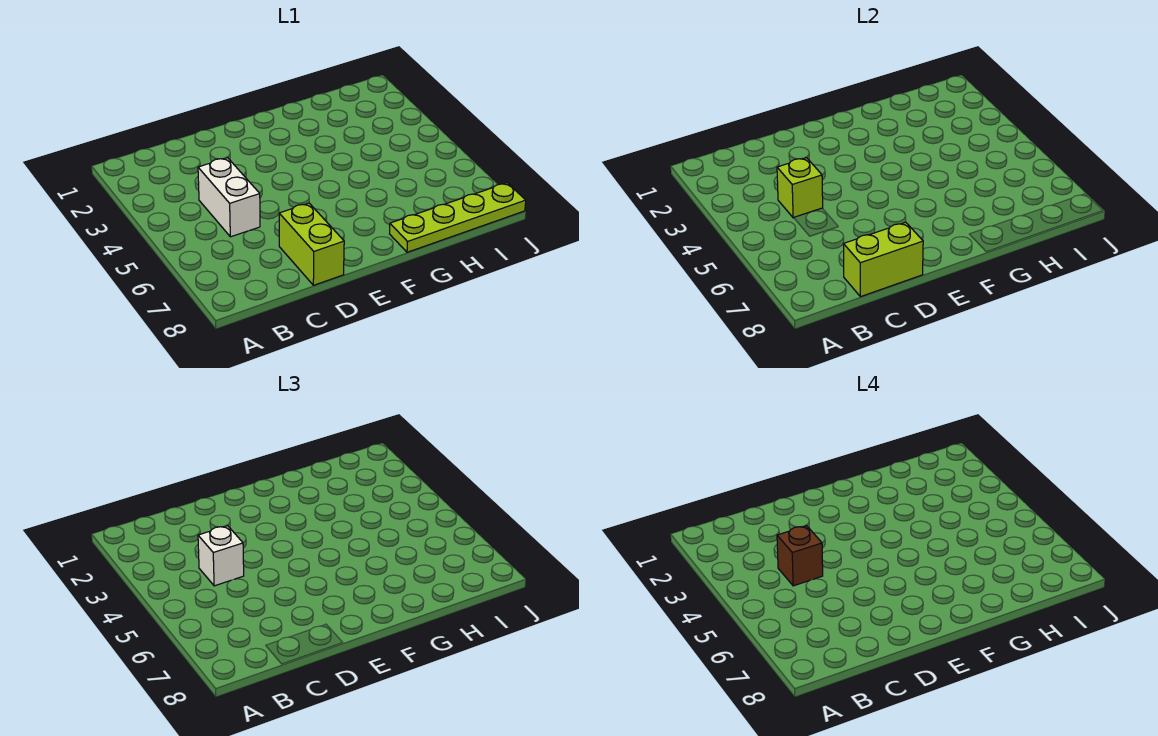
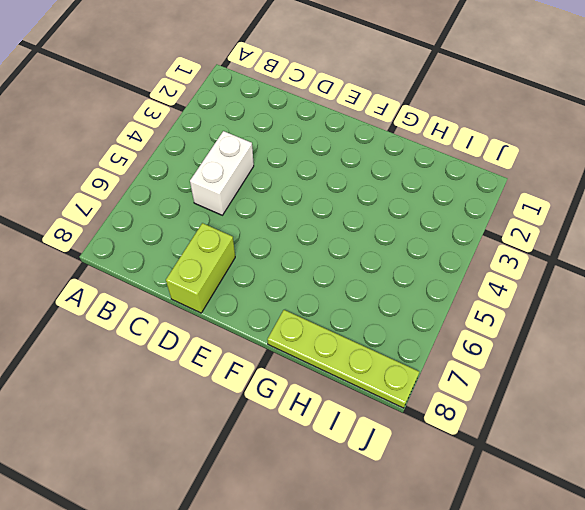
none -> lime brick C4 level 2
none -> lime brick C8:D8 level 2

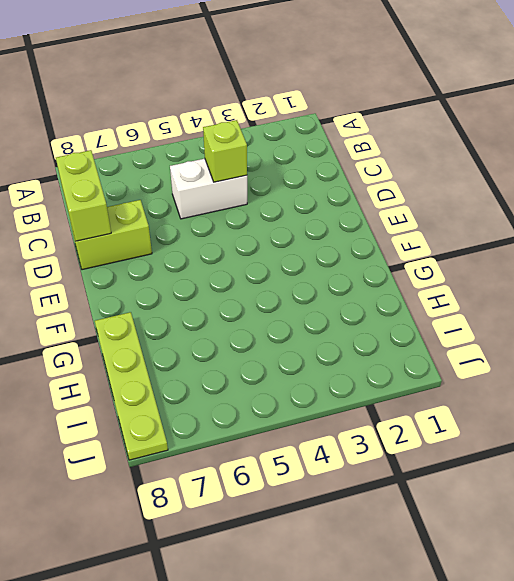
none -> white brick C4 level 3
none -> brown brick C4 level 4

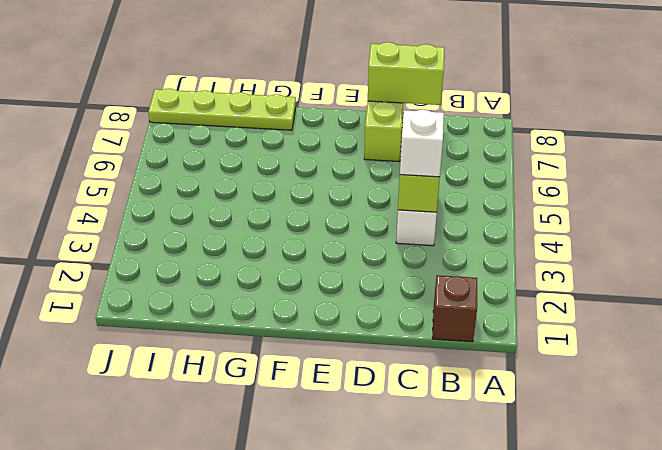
brown brick B1 level 1 -> brown brick C4 level 4

